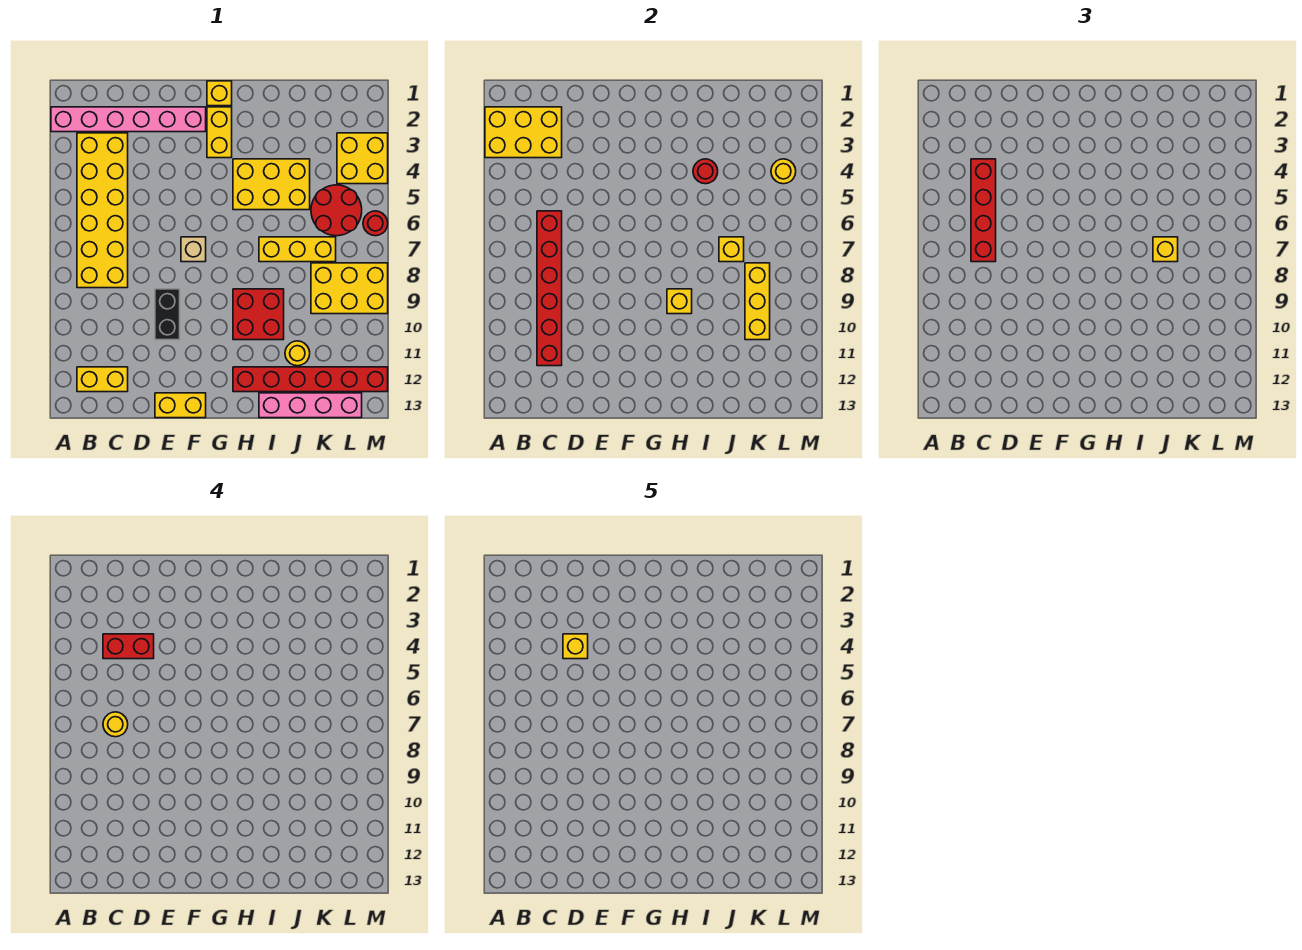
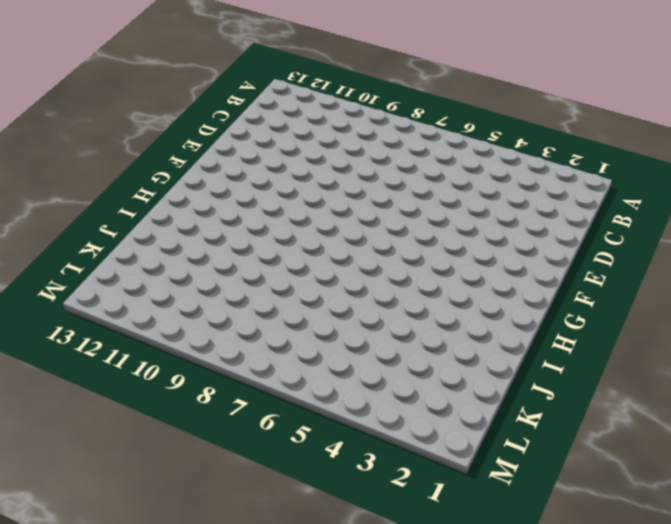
none -> pink brick A2:F2 level 1
none -> yellow brick B3:C8 level 1
none -> yellow brick B12:C12 level 1
none -> black brick E9:E10 level 1

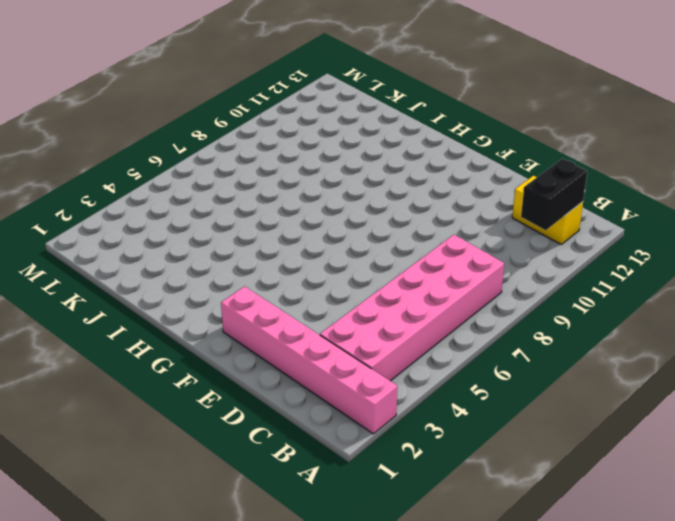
pink brick B3:C8 level 1 -> yellow brick B3:C8 level 1
black brick B11:B12 level 2 -> black brick E9:E10 level 1
none -> yellow brick E13:F13 level 1
none -> tan brick F7 level 1
none -> yellow brick G1 level 1
none -> yellow brick G2:G3 level 1

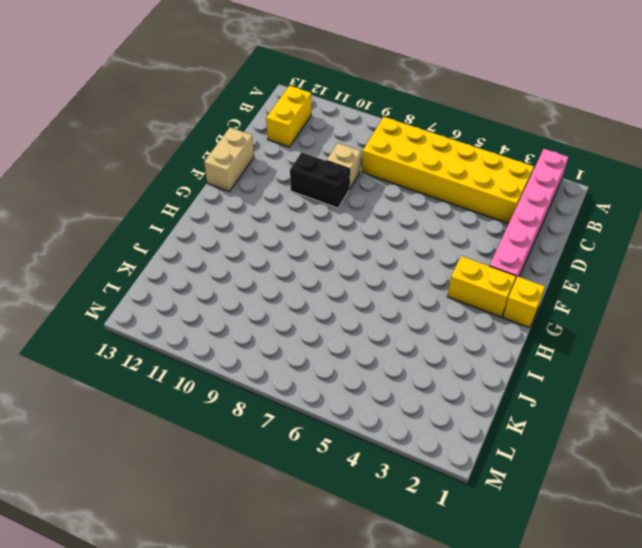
tan brick D9 level 1 -> tan brick F7 level 1
tan brick E13:F13 level 1 -> yellow brick E13:F13 level 1
none -> yellow brick H4:J5 level 1
none -> red brick H9:I10 level 1
none -> red brick H12:M12 level 1
none -> yellow brick I7:K7 level 1

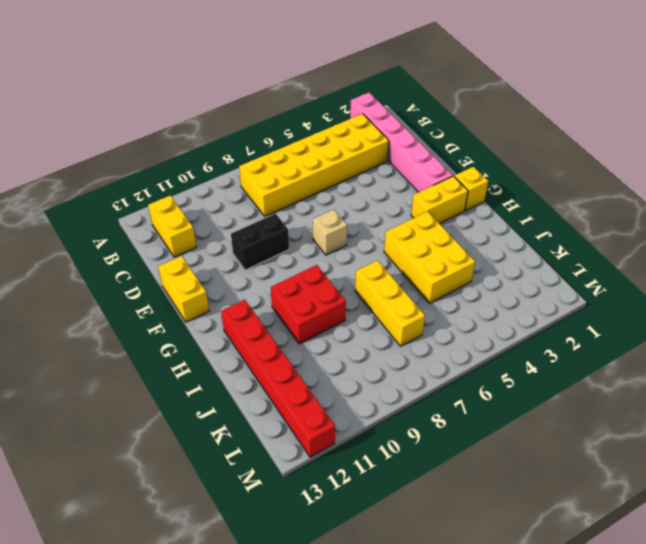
none -> pink brick I13:L13 level 1
none -> yellow round brick J11 level 1
none -> red round brick K5:L6 level 1
none -> yellow brick K8:M9 level 1

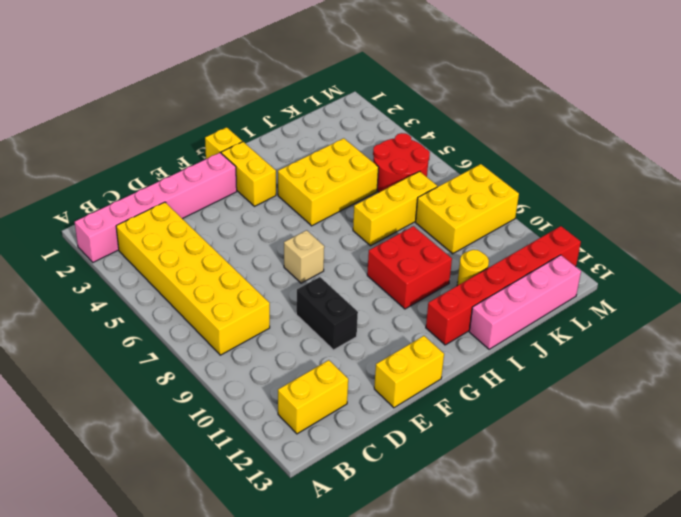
none -> yellow brick L3:M4 level 1
none -> red round brick M6 level 1
none -> yellow brick A2:C3 level 2
none -> red brick C6:C11 level 2

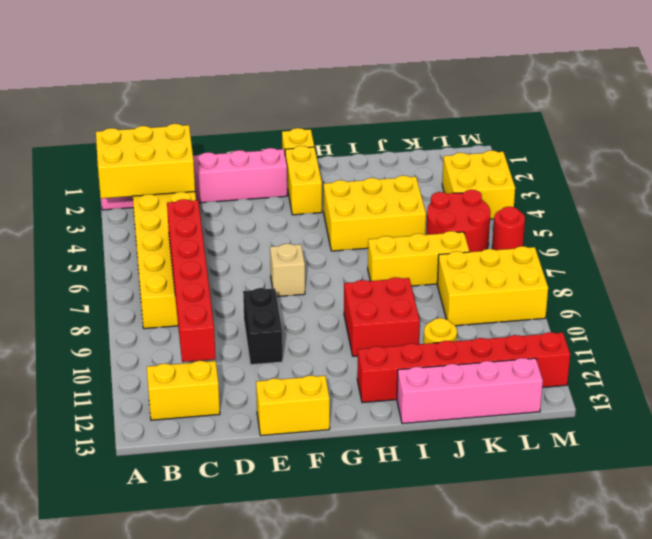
none -> yellow brick H9 level 2
none -> red round brick I4 level 2
none -> yellow brick J7 level 2
none -> yellow brick K8:K10 level 2

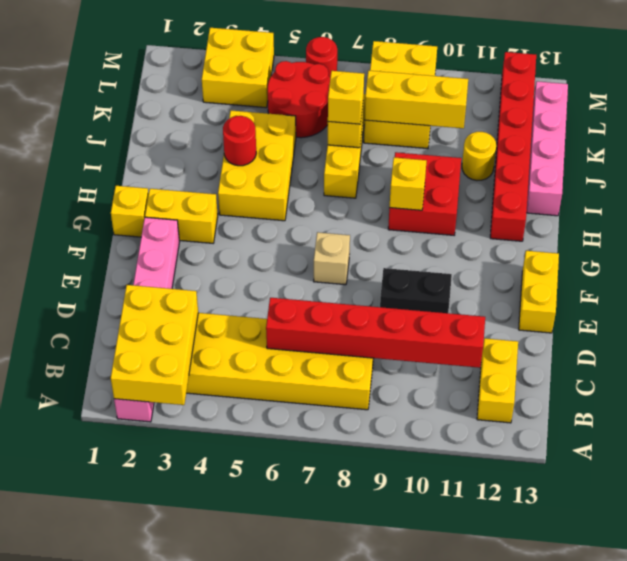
none -> yellow round brick L4 level 2
none -> red brick C4:C7 level 3
none -> red brick C4:D4 level 4
none -> yellow round brick C7 level 4

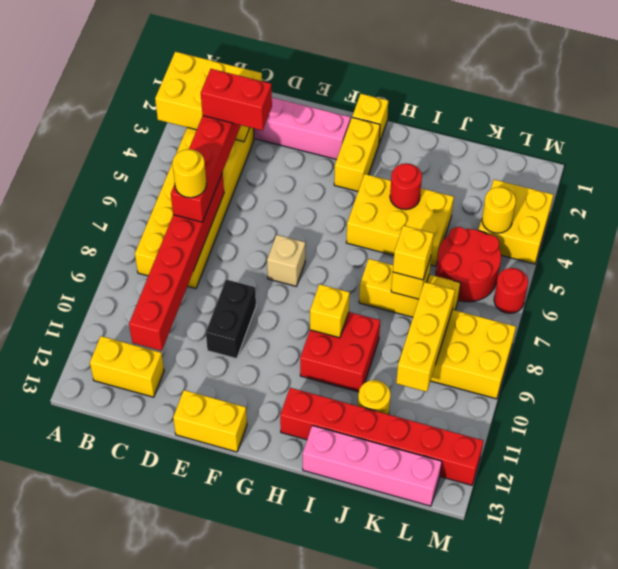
none -> yellow brick D4 level 5

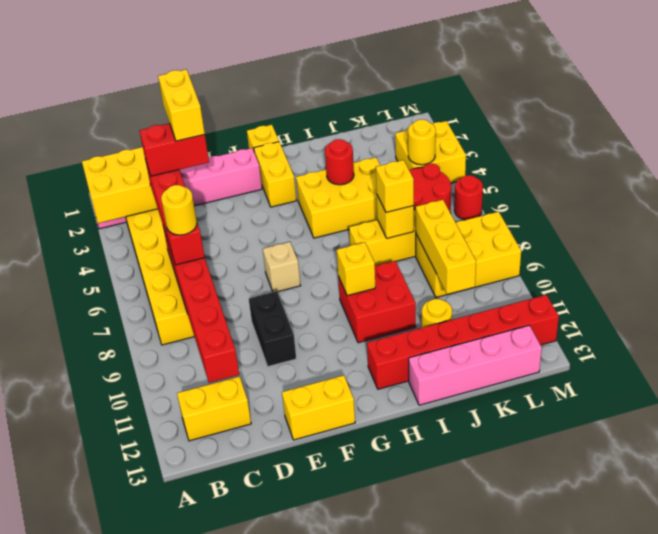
yellow brick D3:D4 level 5 -> yellow brick D4 level 5

